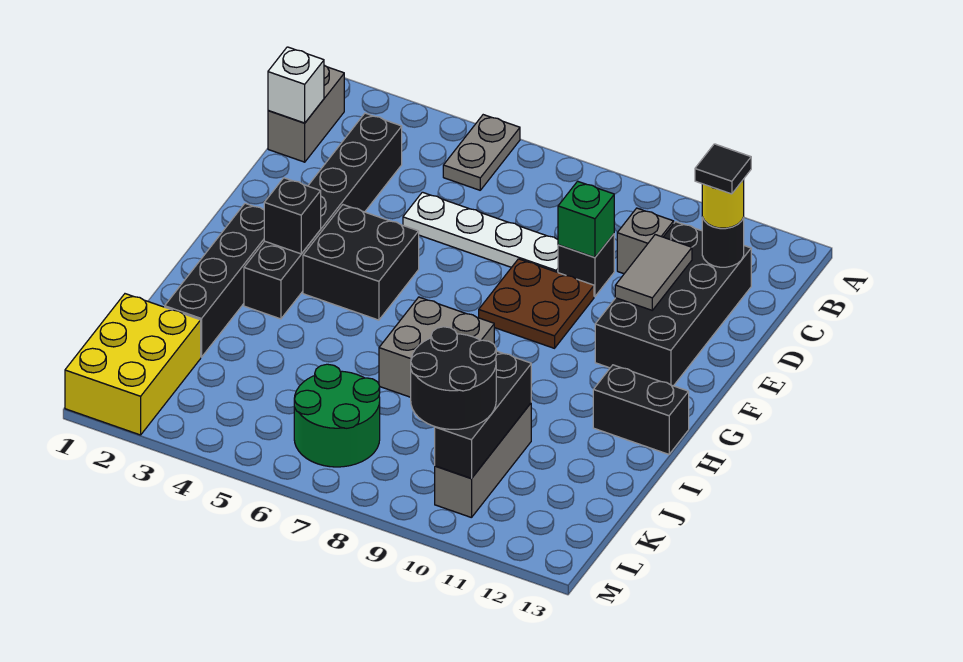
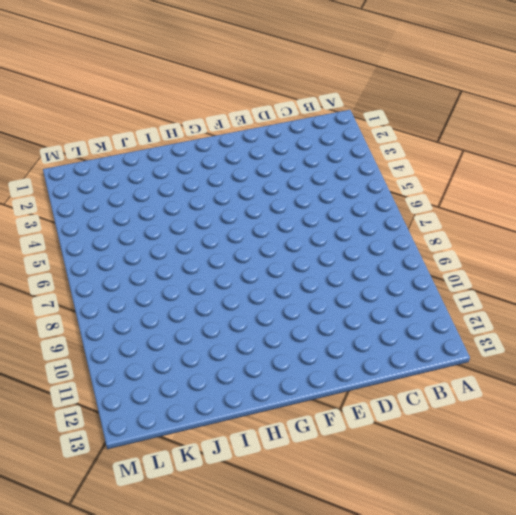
none -> grey plate A5:B5 level 1
none -> grey brick B1:C1 level 1
none -> black brick C3:H3 level 1

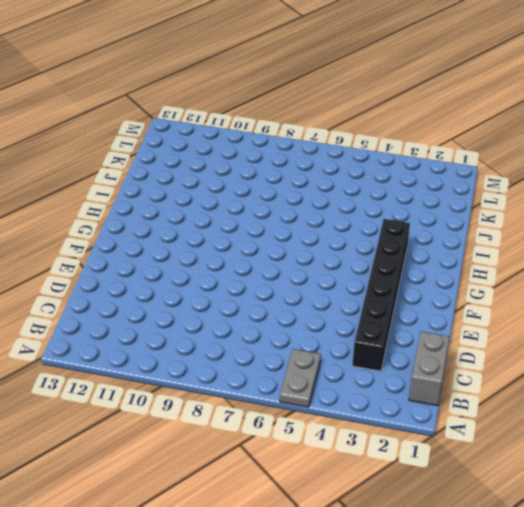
none -> grey brick C10 level 1
none -> black brick C11:F12 level 1
none -> white plate D5:D8 level 1

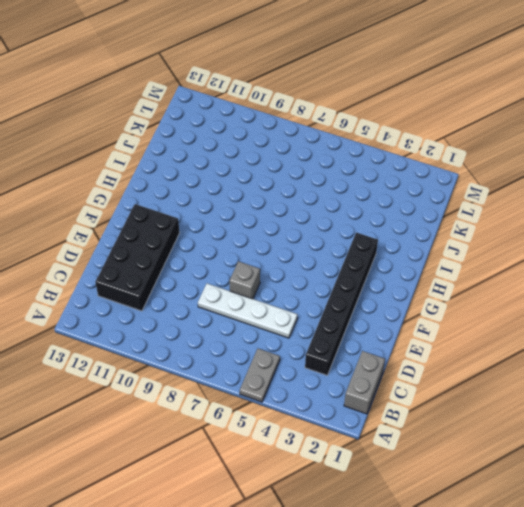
grey brick E7 level 1 -> grey brick C10 level 1
none -> black brick D9 level 1
none -> brown plate E8:F9 level 1
none -> black brick F4:G5 level 1

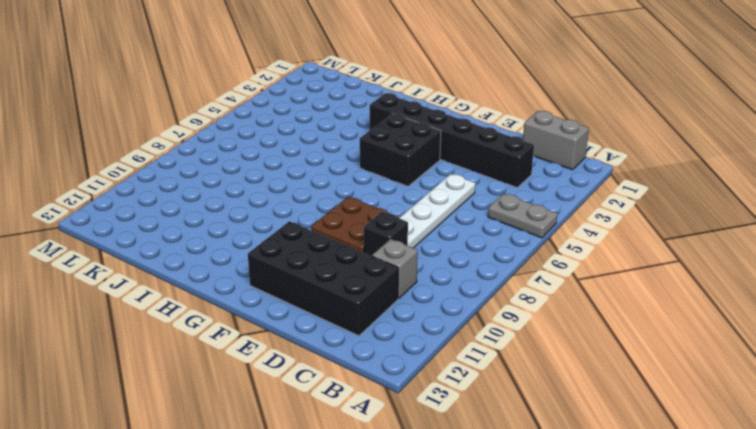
none -> black brick G2:J2 level 1
none -> grey brick H7:I8 level 1
none -> black brick H12:H13 level 1

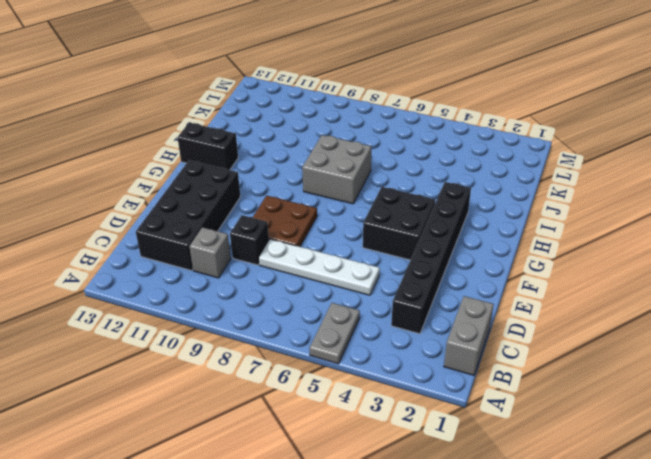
none -> black brick G2:J2 level 1
none -> grey brick J10:L10 level 1
none -> yellow brick K1:M2 level 1

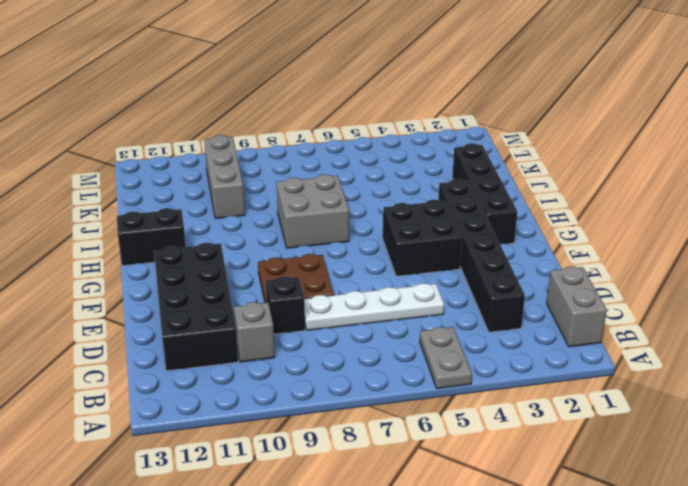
none -> yellow brick K1:M2 level 1
none -> green round brick K6:L7 level 1
none -> white brick C1 level 2

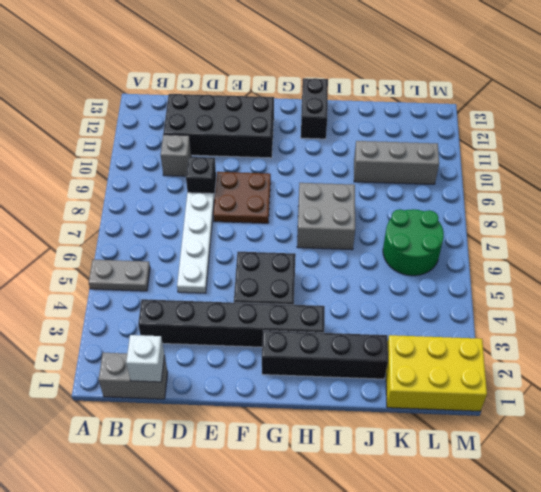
none -> black round brick C12 level 2
none -> green brick D9 level 2
none -> grey tile D11:E11 level 2

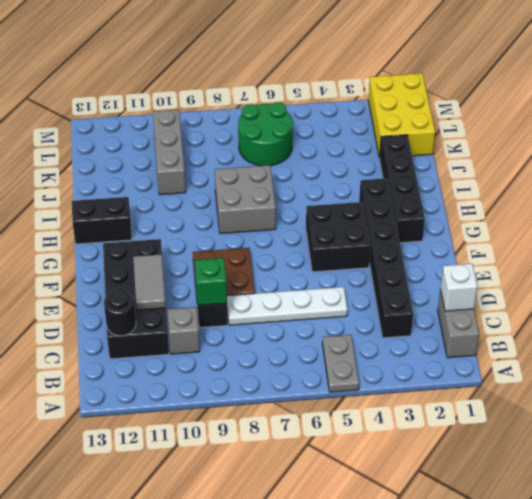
none -> black brick G3 level 2
none -> black brick J10:L10 level 2
none -> yellow round brick C12 level 3

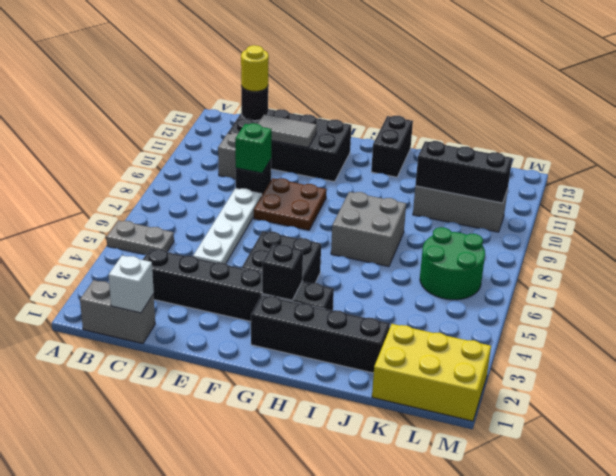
none -> black round brick K9:L10 level 3
none -> black tile C12 level 4

